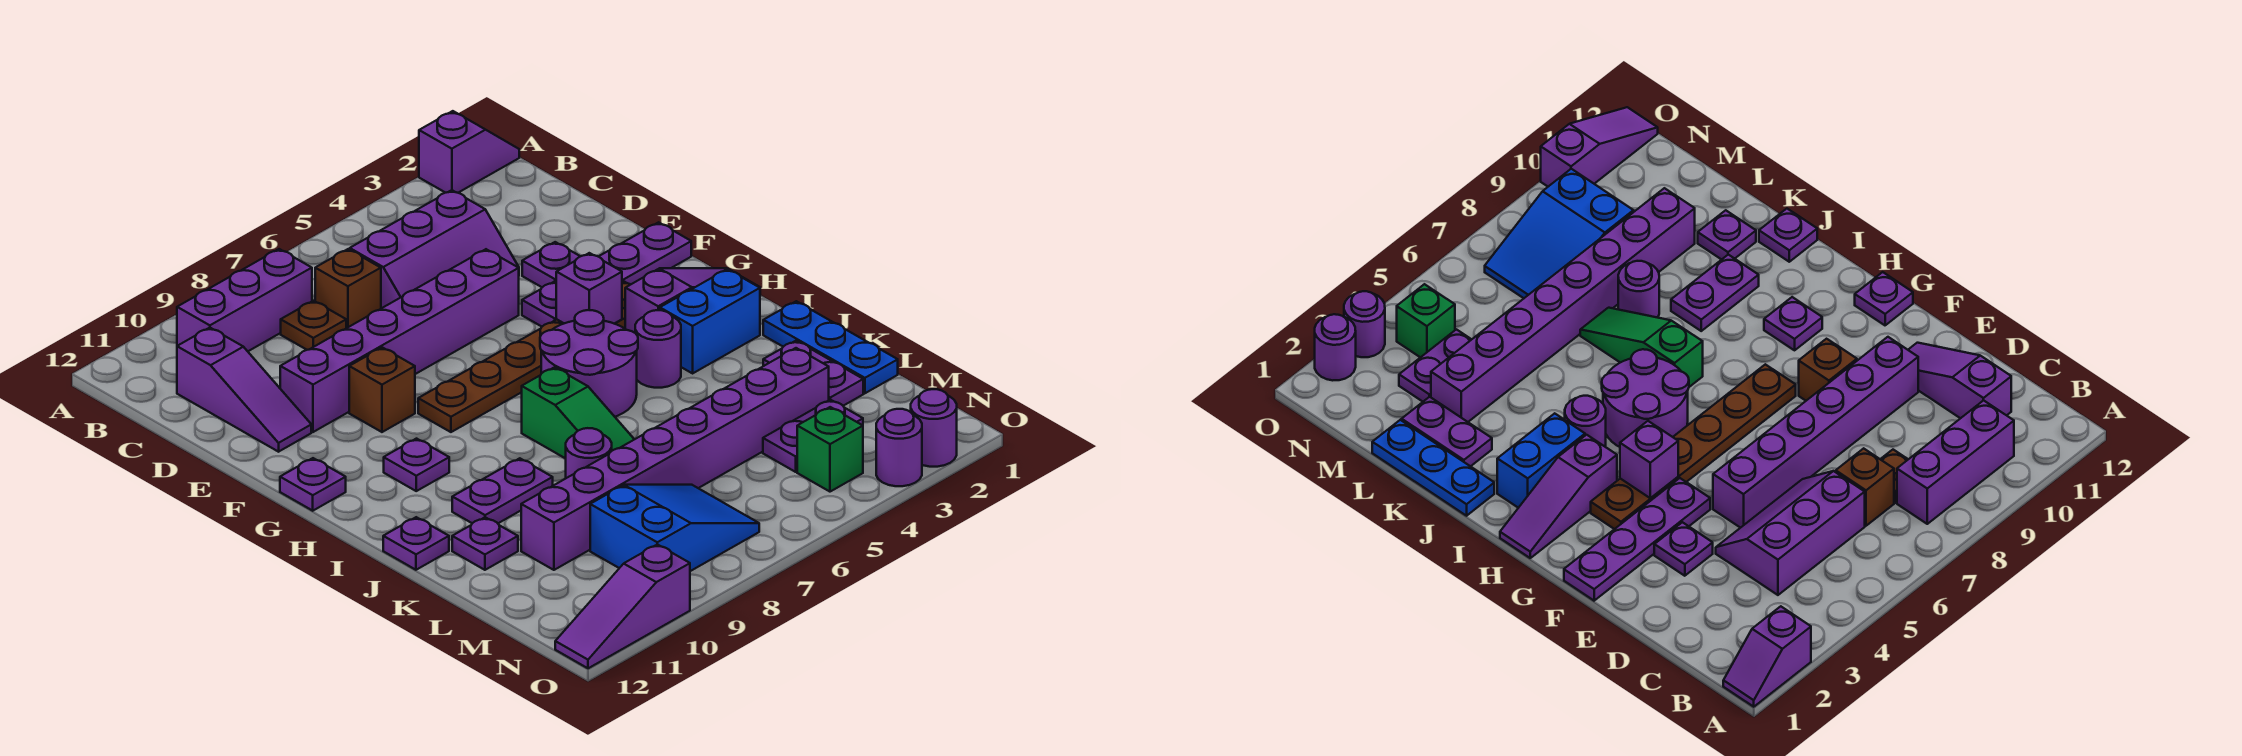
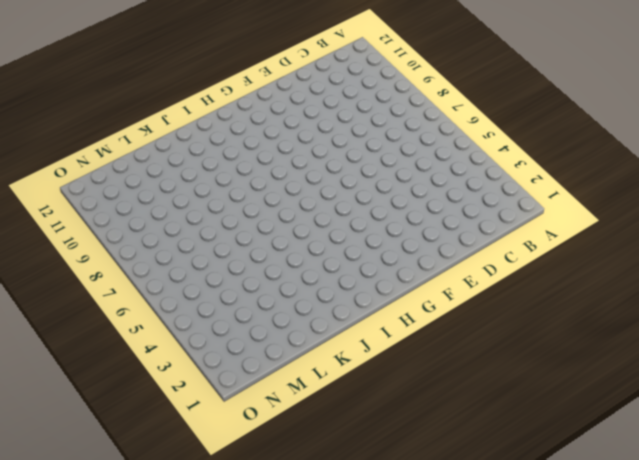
none -> purple slope A1:A2 level 1 top 2
none -> purple brick B8:B10 level 1
none -> purple slope C4:D6 level 1 top C
none -> brown brick C7 level 1

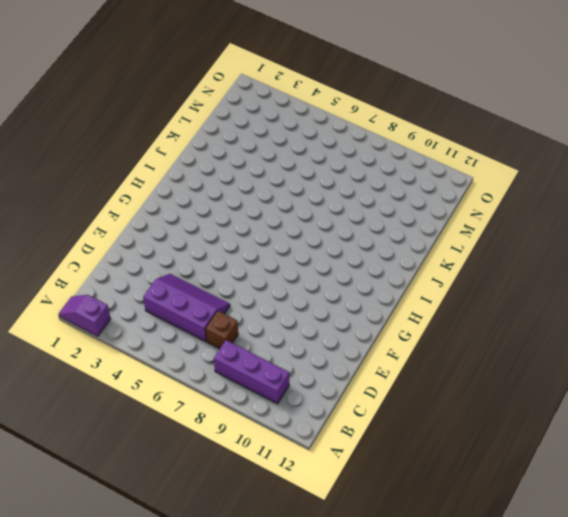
none -> brown plate C8 level 1
none -> purple slope C11:E11 level 1 top C
none -> purple plate E3 level 1
none -> purple brick E5:E10 level 1

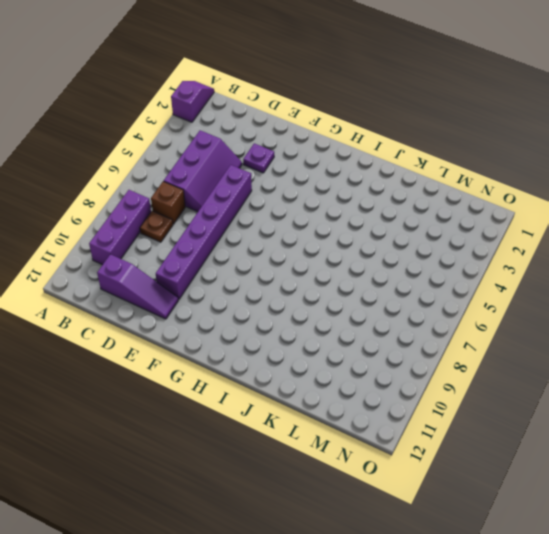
none -> purple plate F1:F4 level 1
none -> brown brick F9 level 1
none -> brown plate G3:G8 level 1
none -> purple plate G12 level 1

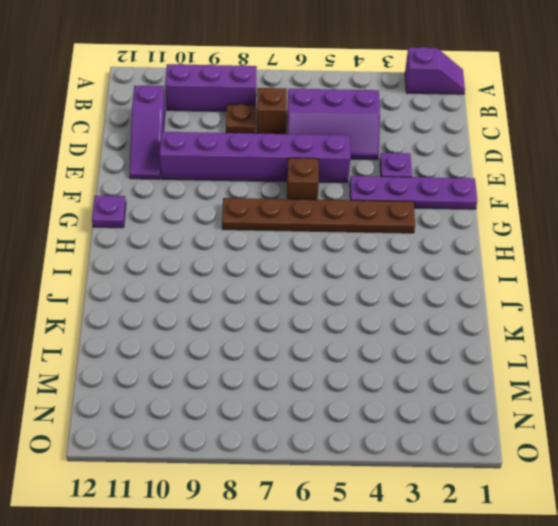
brown brick F6 level 1 -> brown brick F9 level 1
none -> purple slope H1:H3 level 1 top 3
none -> purple round brick H5:I6 level 1
none -> purple plate H10 level 1
none -> blue brick I2:I3 level 1

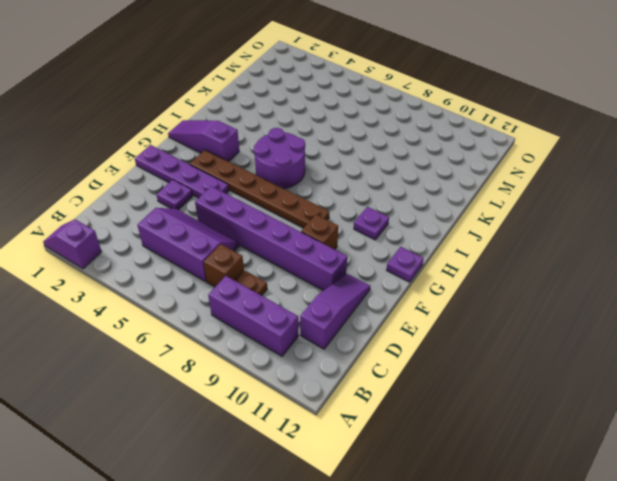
none -> blue brick I2:I3 level 1
none -> purple round brick I4 level 1
none -> green slope I7:K7 level 1 top I
none -> blue plate J1:L1 level 1

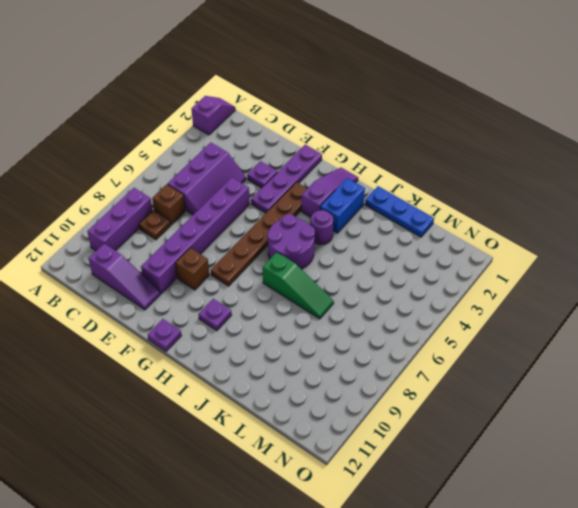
none -> purple plate J9:J10 level 1
none -> purple plate J12 level 1
none -> purple plate K2:L2 level 1
none -> purple round brick K8 level 1

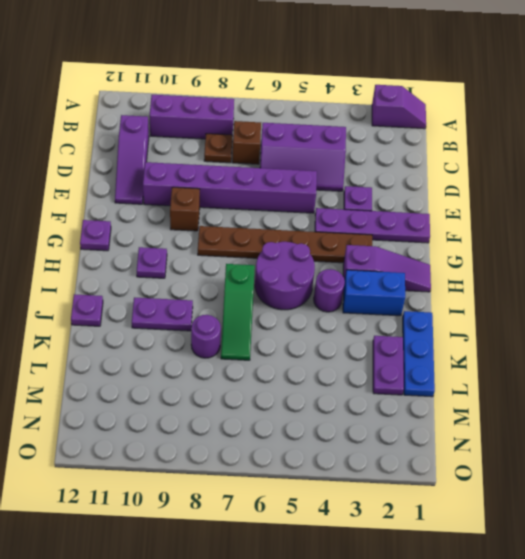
none -> purple plate K11 level 1
none -> purple brick L3:L10 level 1
none -> purple plate M3:M4 level 1
none -> blue slope M7:N9 level 1 top 9

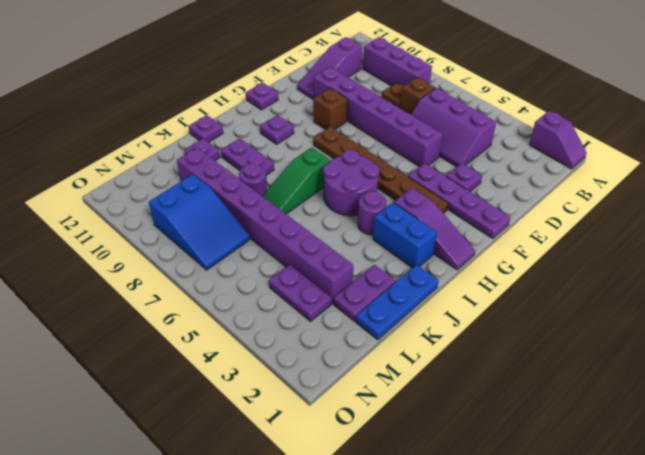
none -> green brick N4 level 1
none -> purple round brick O2 level 1
none -> purple round brick O3 level 1
none -> purple slope O10:O12 level 1 top 10

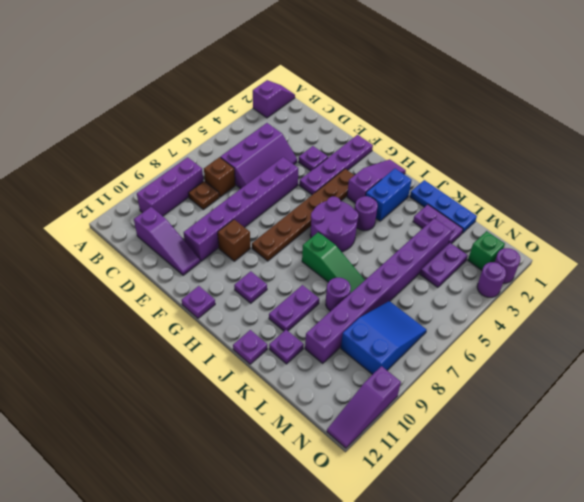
green brick N2 level 1 -> green brick N4 level 1
none -> purple brick G4 level 2

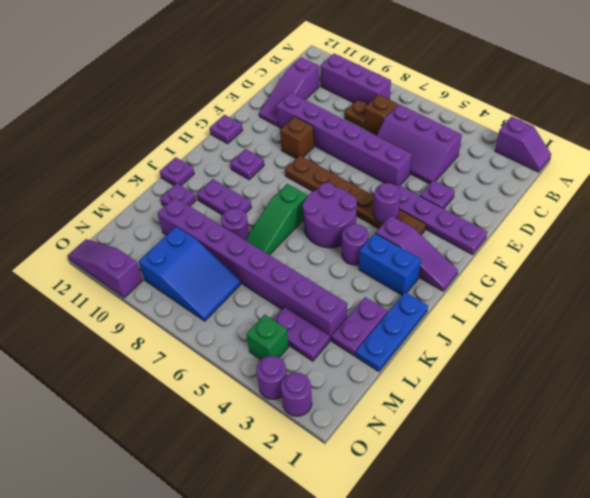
purple round brick G4 level 2 -> purple brick G4 level 2

